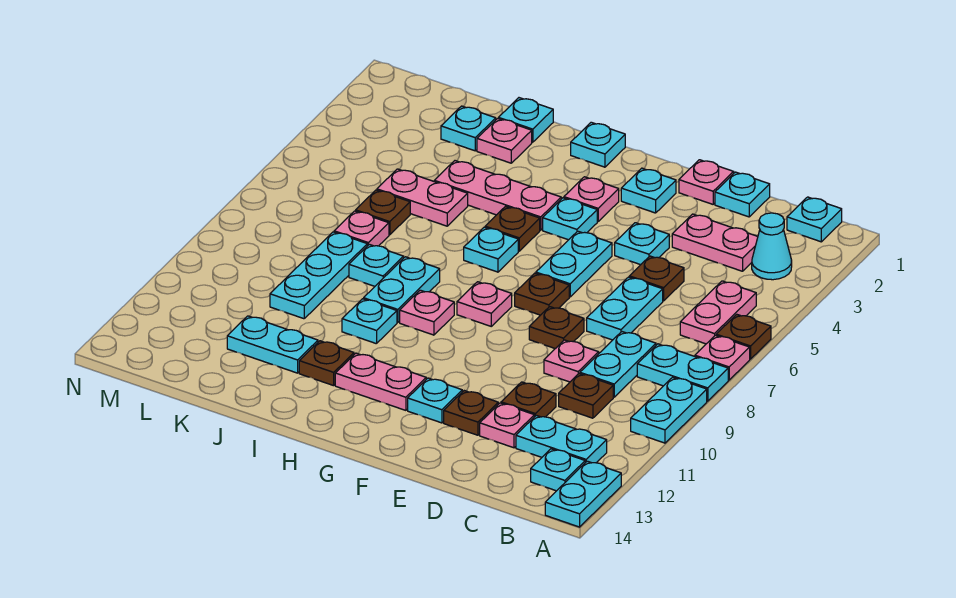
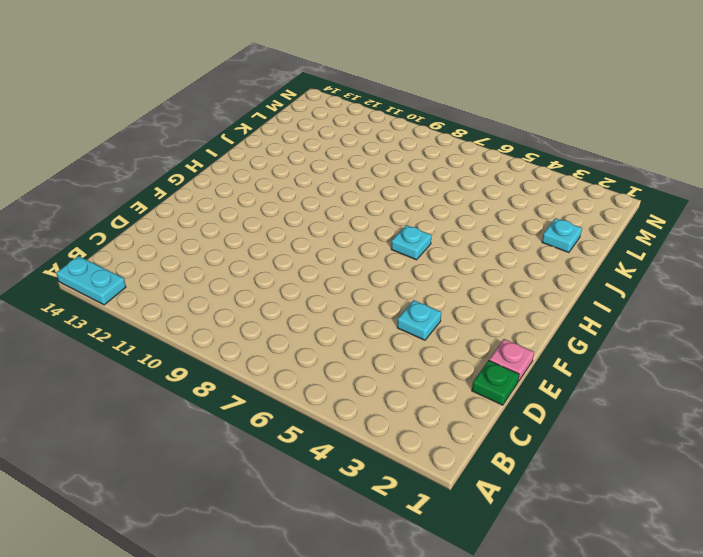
green plate D1 level 1 -> cyan plate D1 level 1
none -> brown plate A6 level 1
none -> pink plate A7 level 1
none -> cyan plate A8:B8 level 1
none -> cyan plate A9:A10 level 1

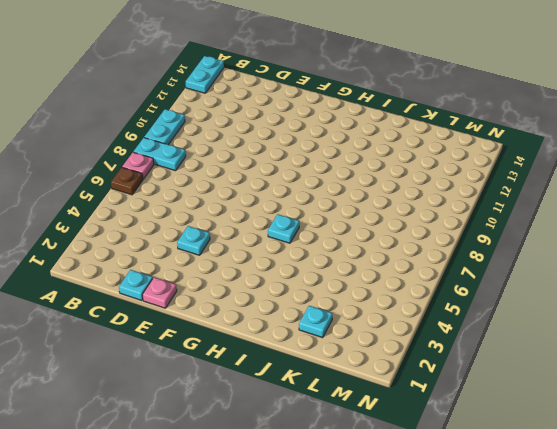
none -> cyan plate B1 level 1
none -> cyan cone B3 level 1
none -> pink plate B5:B6 level 1
none -> cyan plate B12:C12 level 1

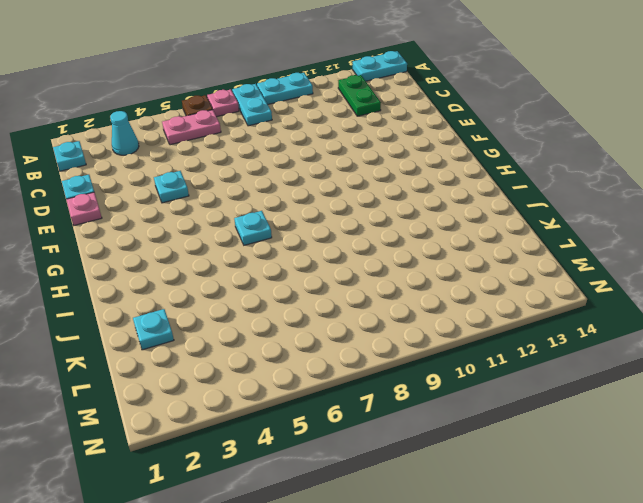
green plate B12:C12 level 1 -> cyan plate B12:C12 level 1
none -> cyan plate B13 level 1
none -> pink plate C3:D3 level 1
none -> cyan plate C8:C9 level 1
none -> brown plate C10 level 1

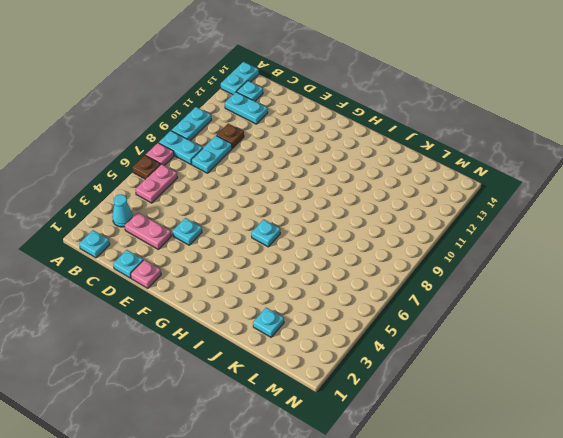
none -> brown plate D5 level 1
none -> cyan plate D6:D7 level 1
none -> pink plate D9 level 1
none -> brown plate D11 level 1

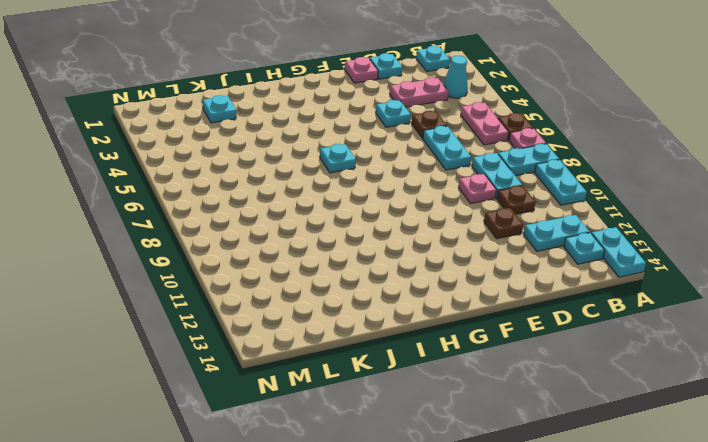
none -> pink plate D12 level 1
none -> brown plate E8 level 1
none -> brown plate E12 level 1
none -> cyan plate F2 level 1

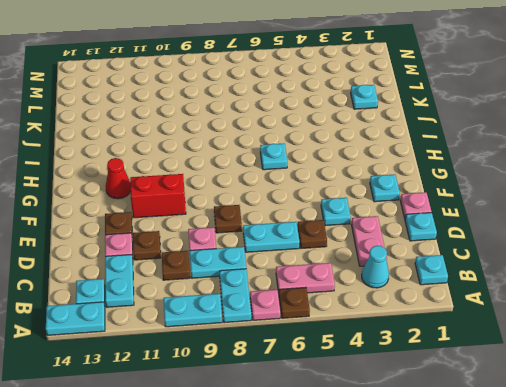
red brick F10:F11 level 1 -> none
red cone G12 level 1 -> pink plate G12:H12 level 1
none -> cyan plate F5:F6 level 1
none -> brown plate F7 level 1
none -> cyan plate F12 level 1
none -> pink plate G3 level 1

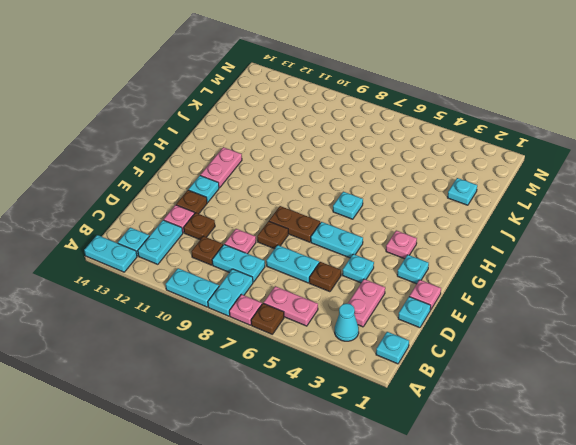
brown plate F7:F8 level 1 -> brown plate F7 level 1
none -> cyan plate G4 level 1
none -> pink plate G8 level 1
none -> cyan plate H1 level 1
none -> pink plate H4:J4 level 1

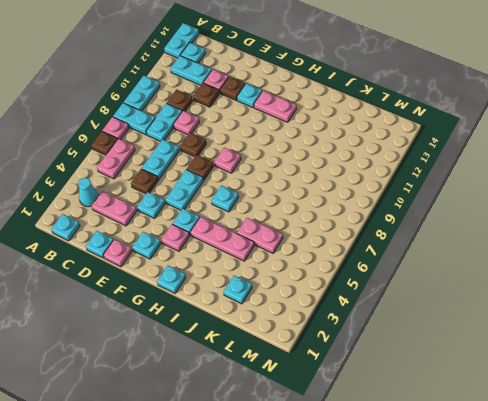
none -> brown plate H5 level 1
none -> pink plate H9 level 1
none -> cyan plate I8:I9 level 1
none -> cyan plate I10 level 1

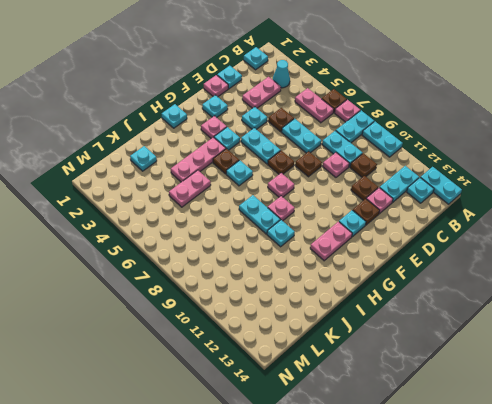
none -> brown plate I12 level 1
none -> cyan plate J1 level 1
none -> pink plate J2 level 1
none -> cyan plate J8 level 1

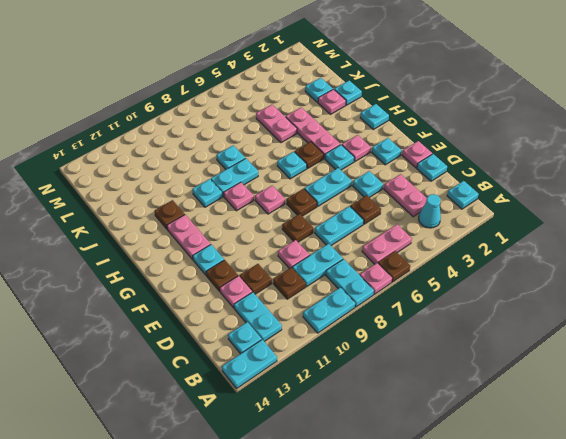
none -> cyan plate J12:K12 level 1
none -> brown plate K6 level 1
none -> pink plate K7 level 1
none -> cyan plate K8:K10 level 1

